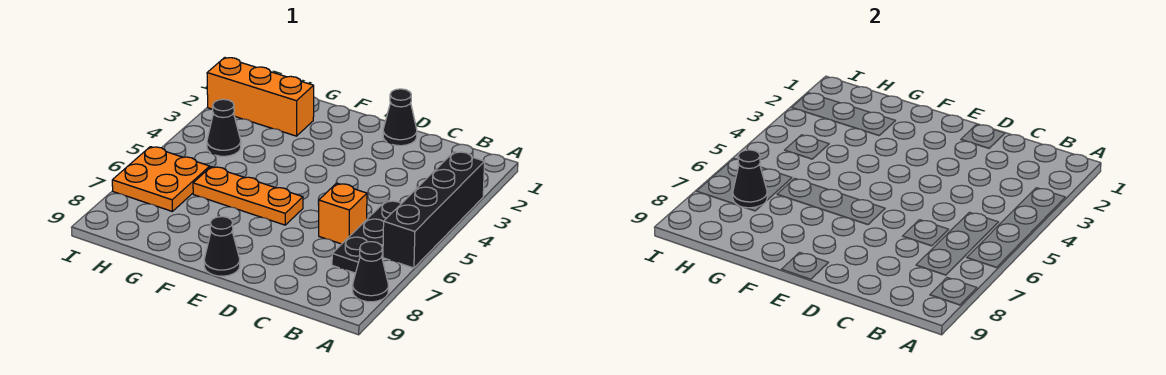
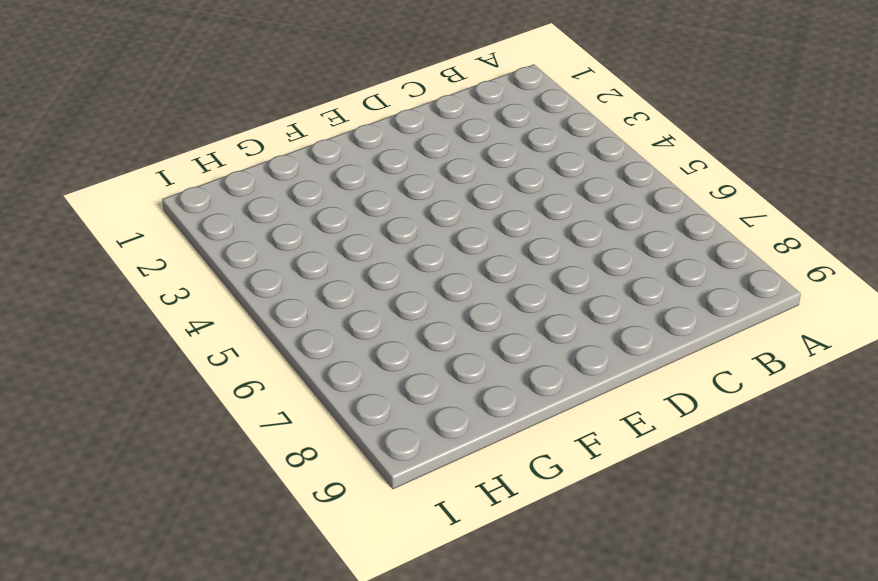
none -> black brick A3:A6 level 1
none -> black cone A8 level 1

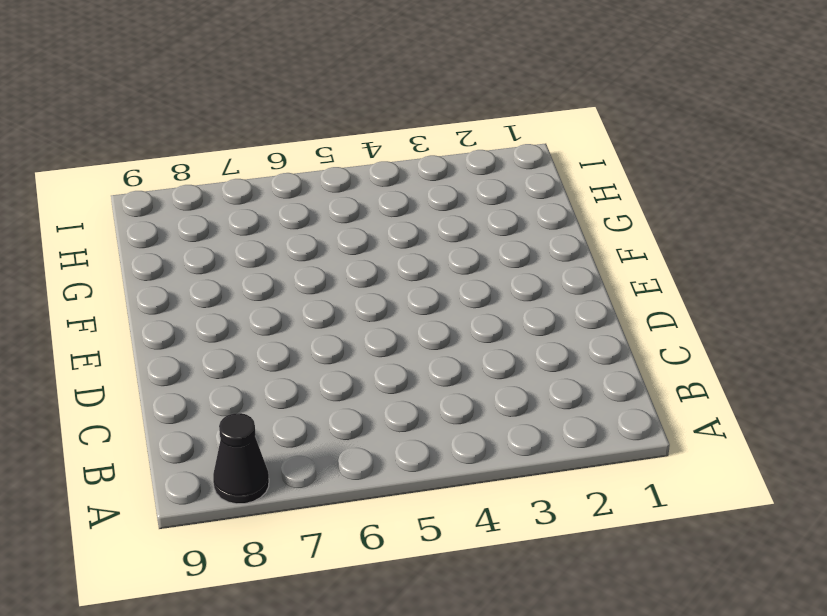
none -> black brick A3:A6 level 1
none -> black plate B5:B7 level 1

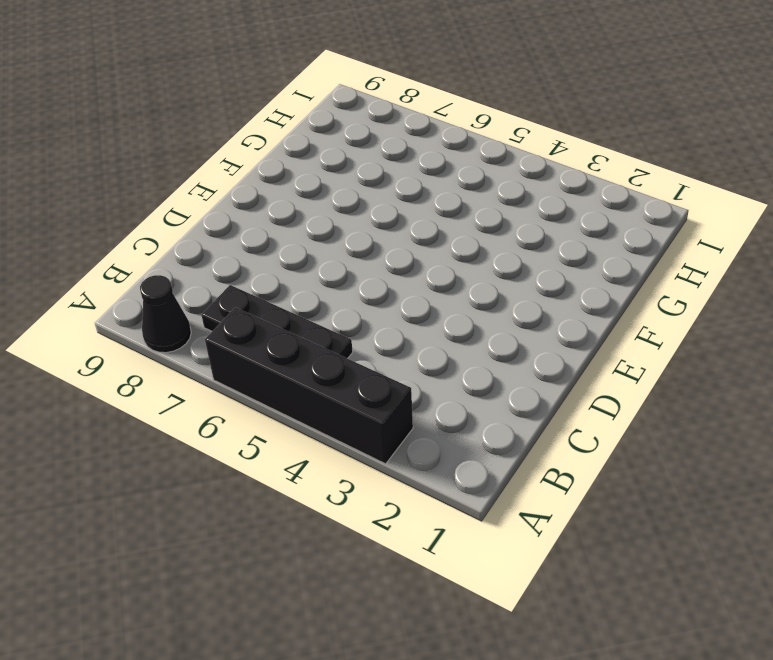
none -> orange brick C6 level 1
none -> black cone D1 level 1

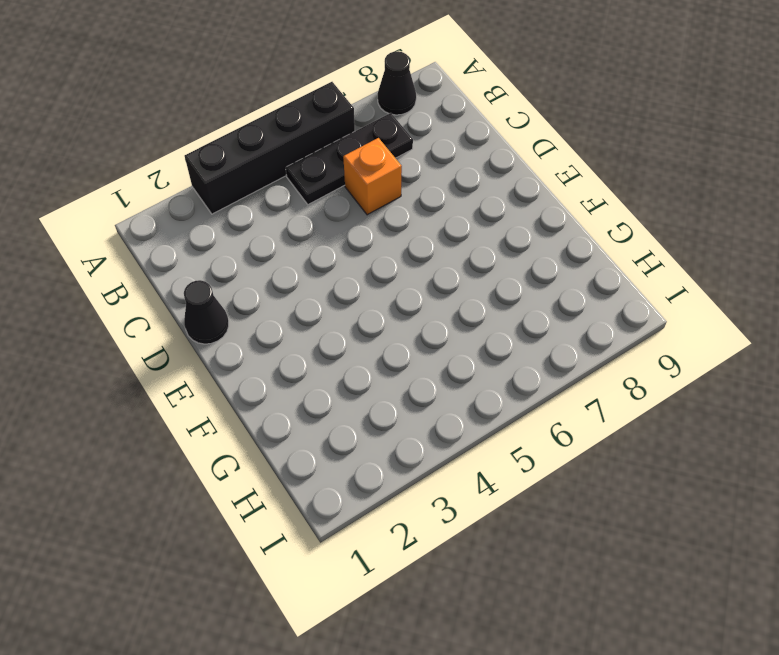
none -> orange plate E6:G6 level 1
none -> black cone E9 level 1

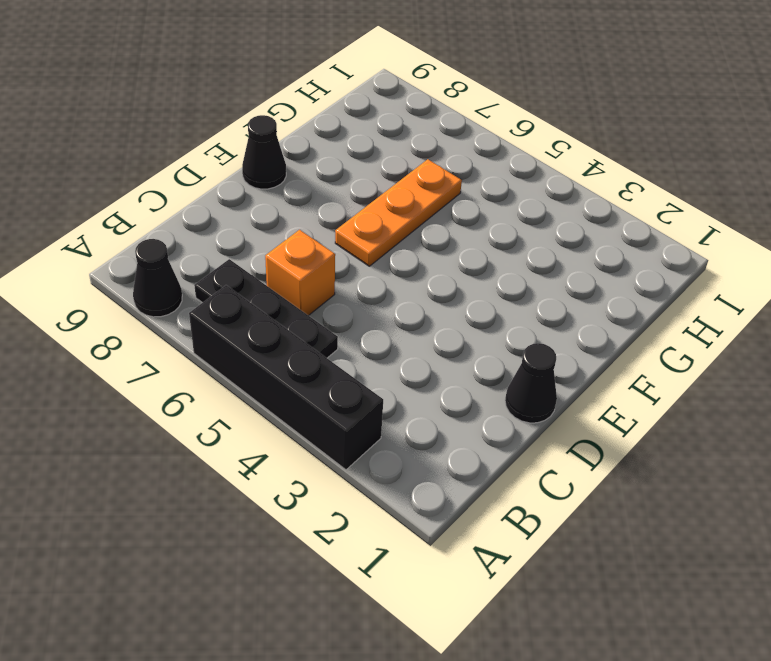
none -> orange brick G2:I2 level 1
none -> black cone H4 level 1

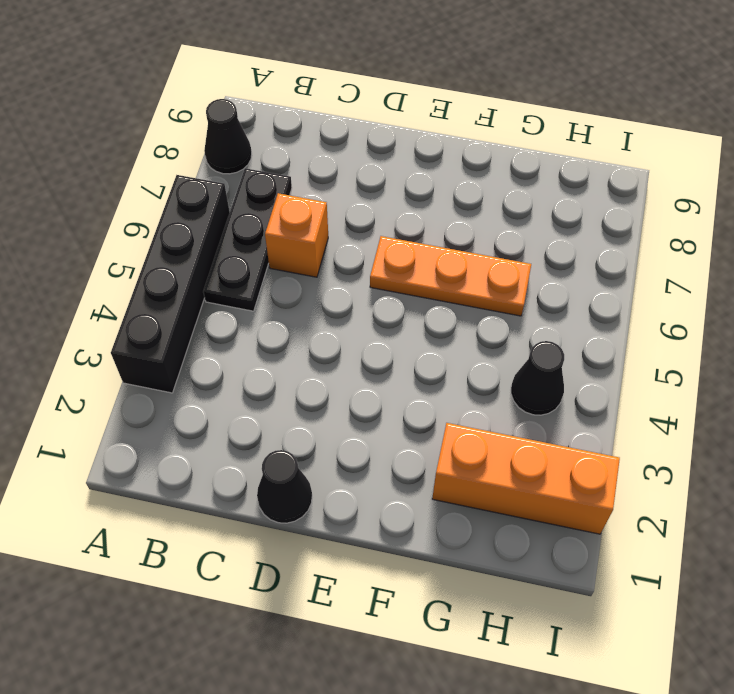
none -> black cone E9 level 1
none -> orange plate H6:I7 level 1

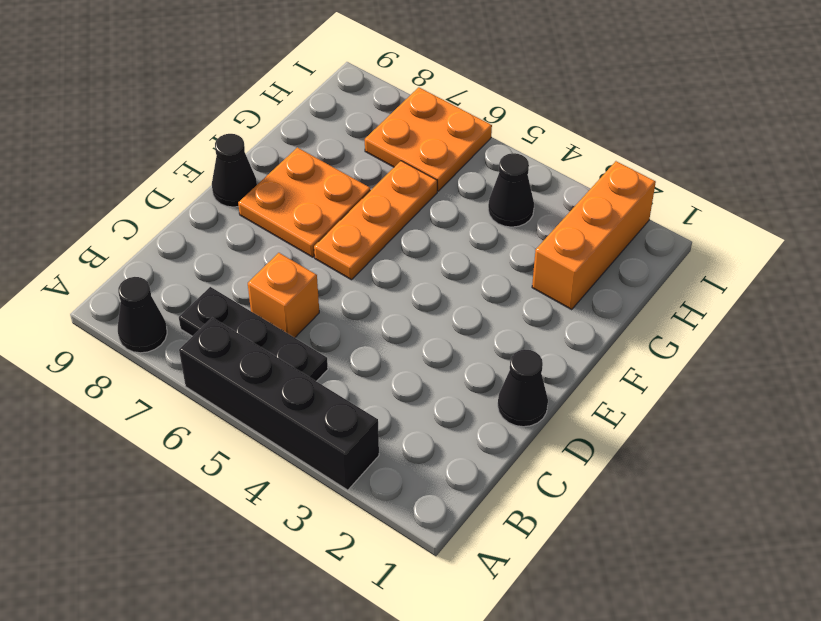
orange plate E7:F8 level 1 -> none
none -> black cone H7 level 2

